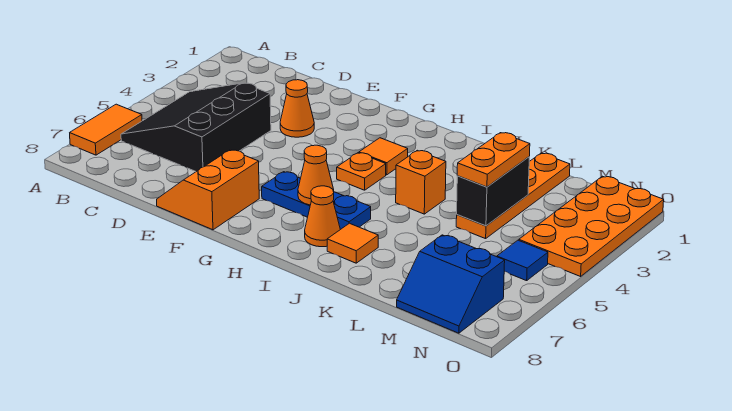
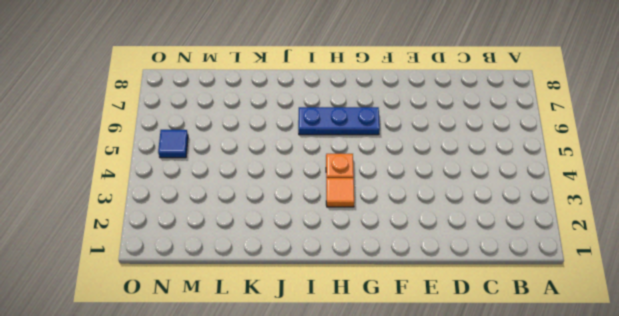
none -> orange tile A6:A7 level 1
none -> black slope B4:D6 level 1 top D
none -> orange cone E3 level 1

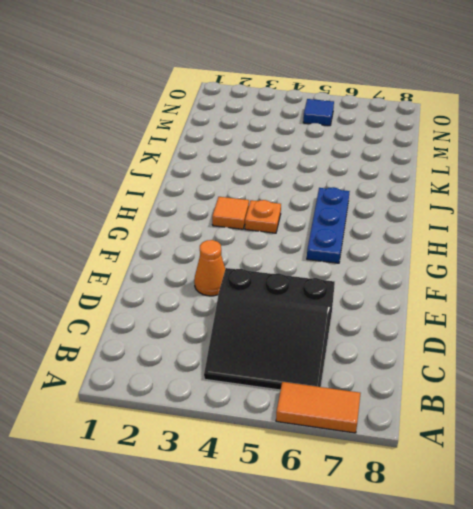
none -> orange slope E7:F8 level 1 top F
none -> orange cone I7 level 1
none -> orange brick J4 level 1

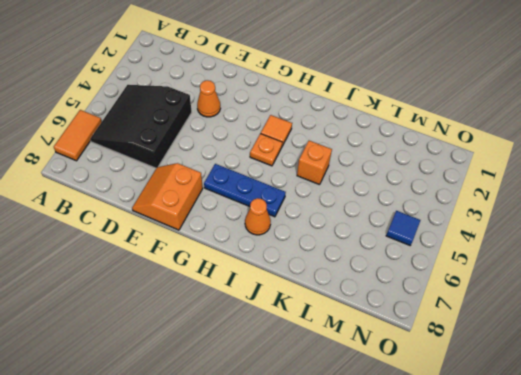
none -> orange tile J7 level 1
none -> orange plate L1:L4 level 1
none -> blue slope M7:N8 level 1 top 7

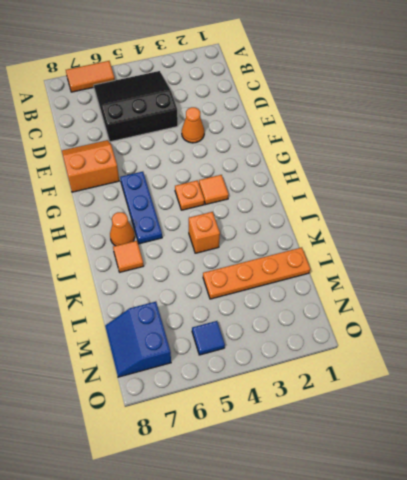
none -> orange plate N1:O4 level 1
none -> orange cone H6 level 2
none -> black brick L3:L4 level 2

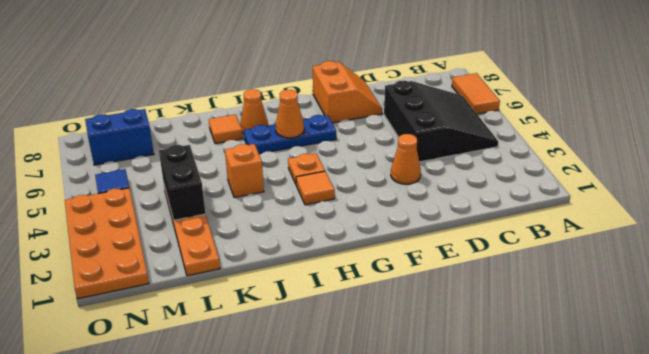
none -> orange plate L3:L4 level 3

